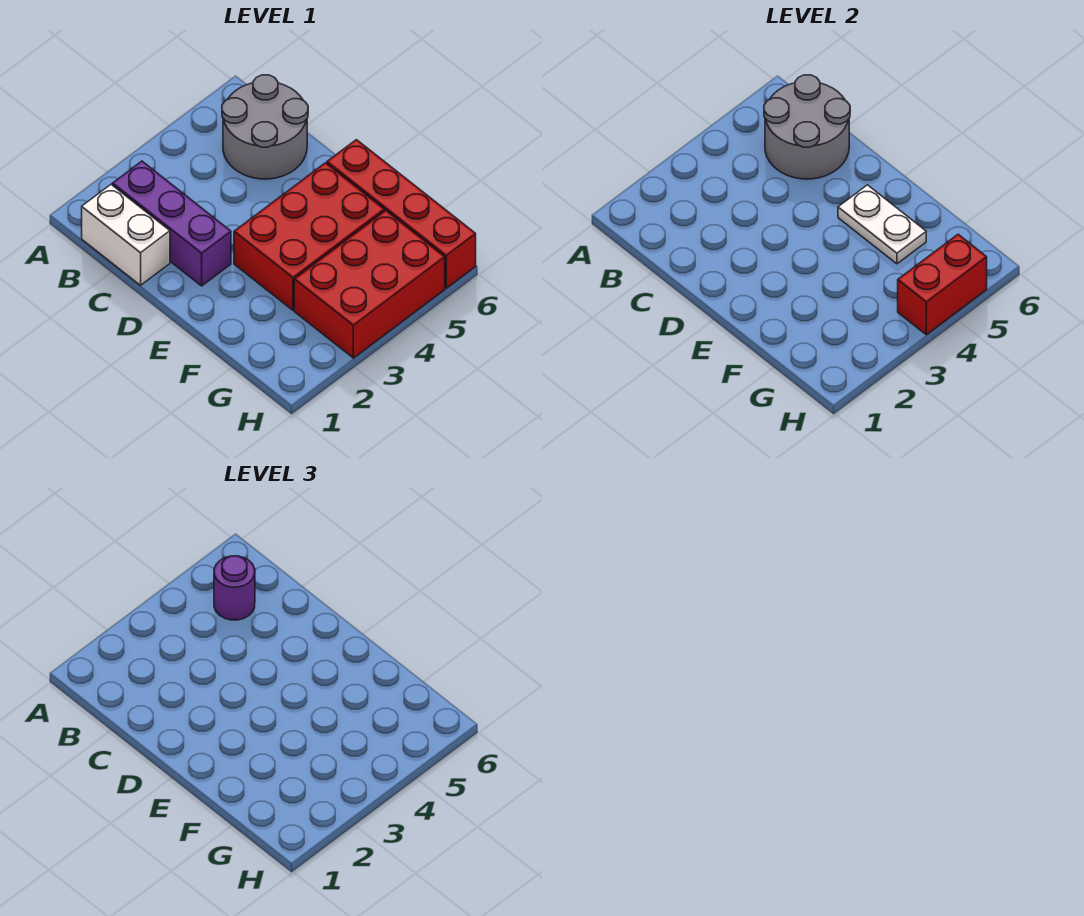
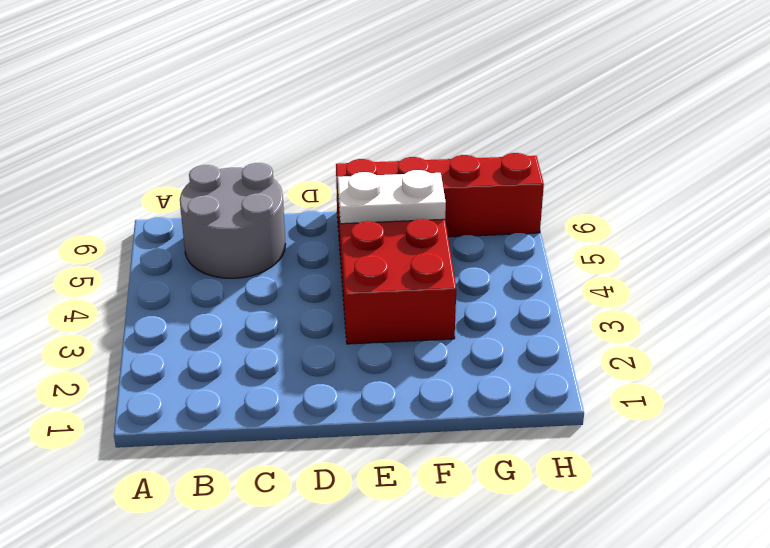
none -> white brick B1:C1 level 1
none -> purple brick B2:D2 level 1

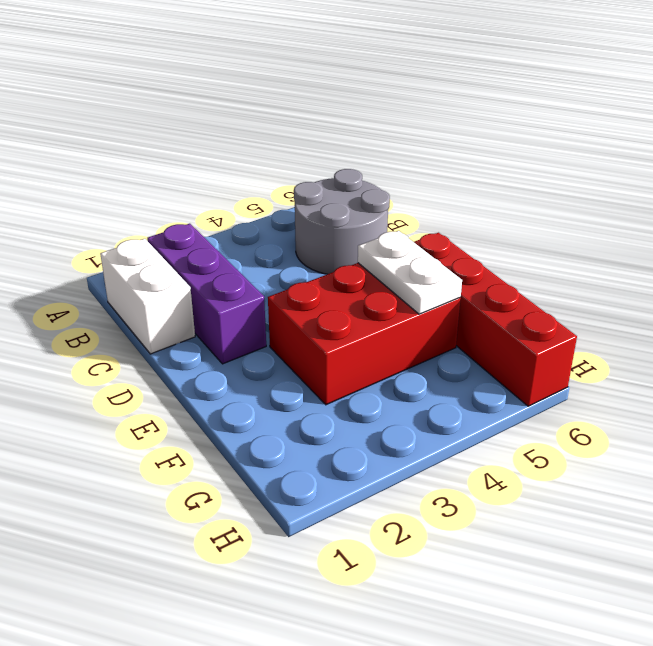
none -> red brick G3:H5 level 1
none -> grey round brick B5:C6 level 2

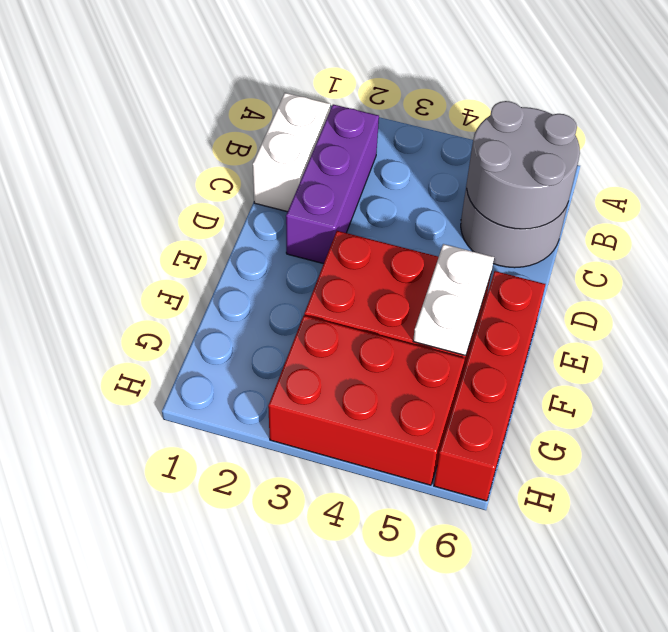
none -> red brick H4:H5 level 2
none -> purple round brick B5 level 3

